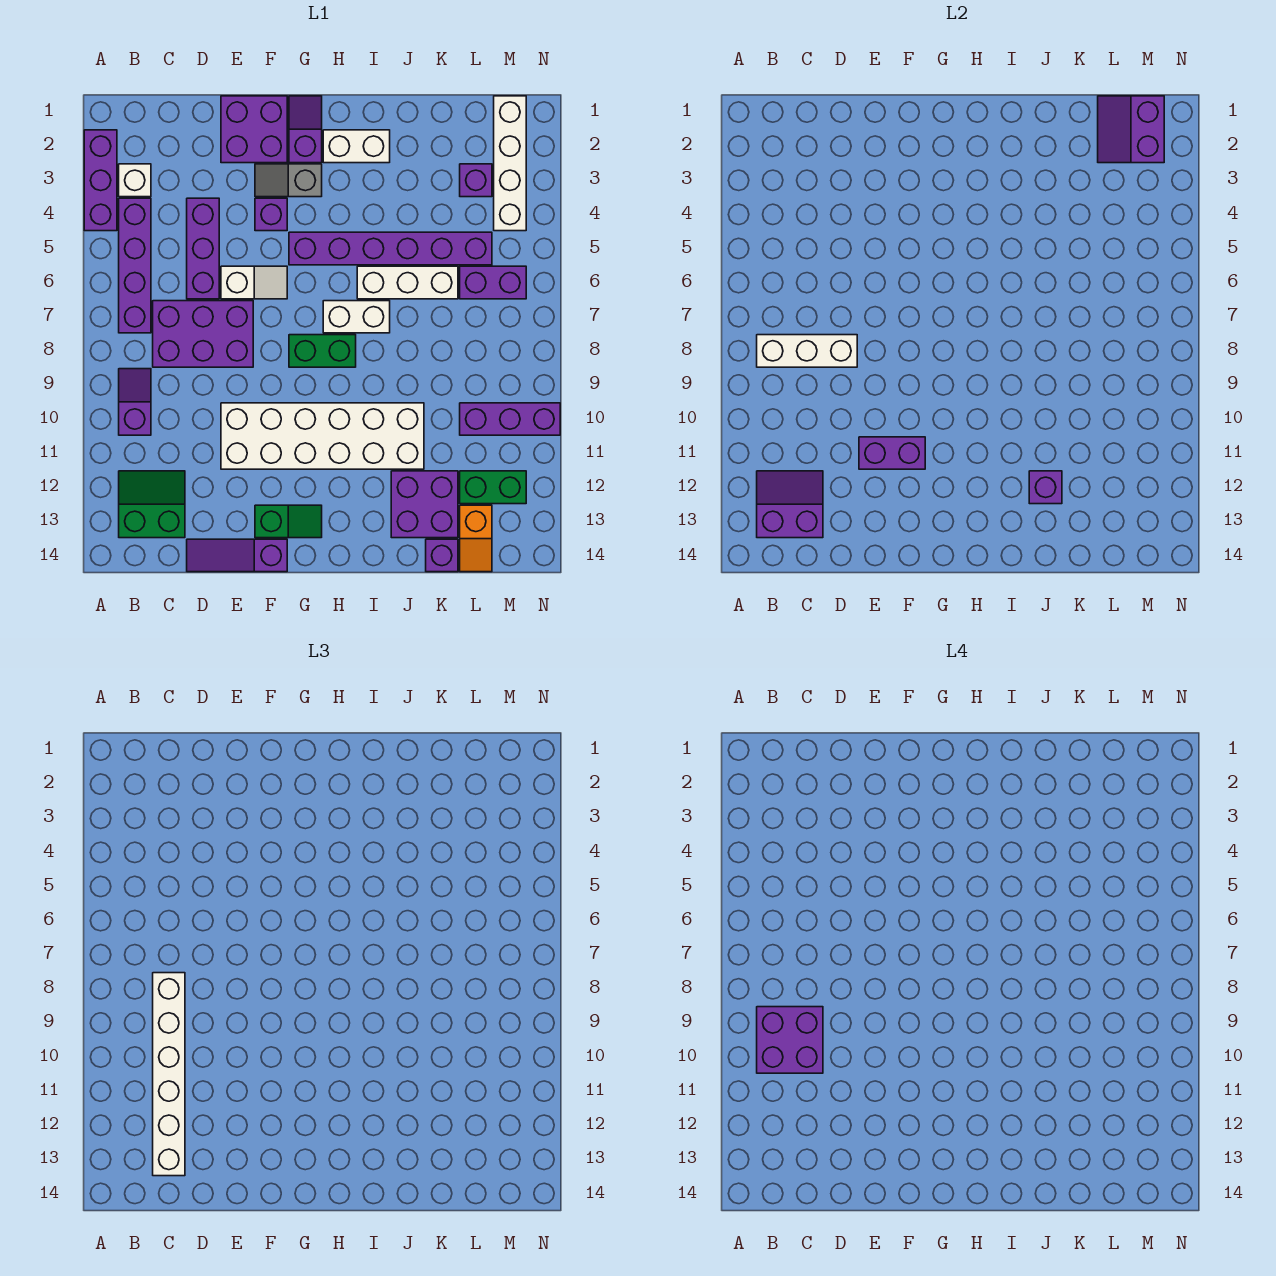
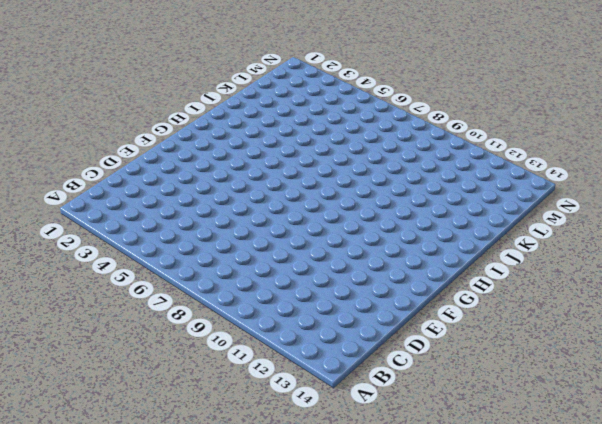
none -> purple brick A2:A4 level 1
none -> white brick B3 level 1
none -> purple brick B4:B7 level 1
none -> purple slope B9:B10 level 1 top 10

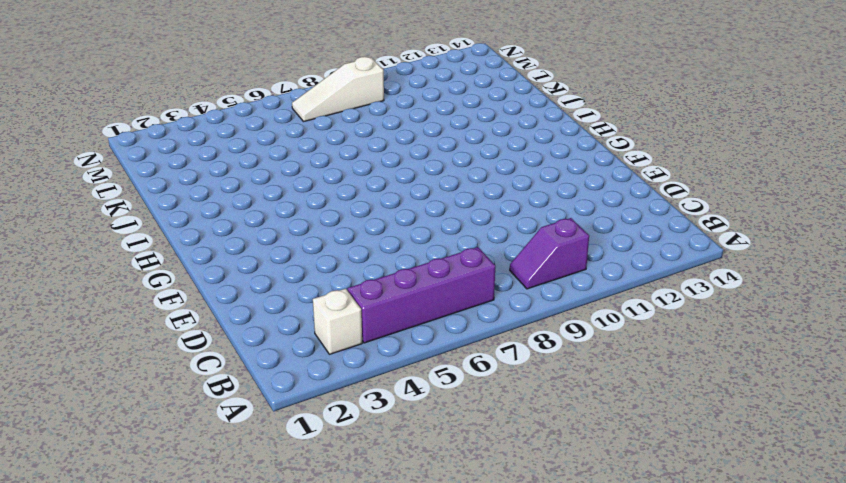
white slope M7:M9 level 1 top 9 -> none
none -> purple brick A2:A4 level 1
none -> green slope B12:C13 level 1 top 13
none -> purple brick C7:E8 level 1
none -> purple brick D4:D6 level 1

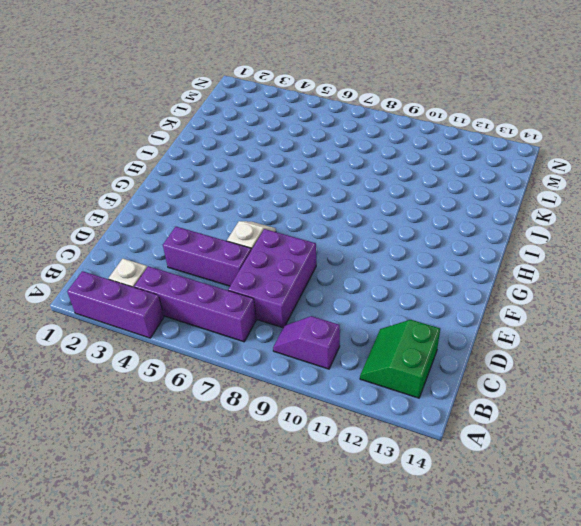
none -> purple slope D14:F14 level 1 top F
none -> purple brick E1:F2 level 1
none -> white brick E10:J11 level 1
none -> grey slope F3:G3 level 1 top G

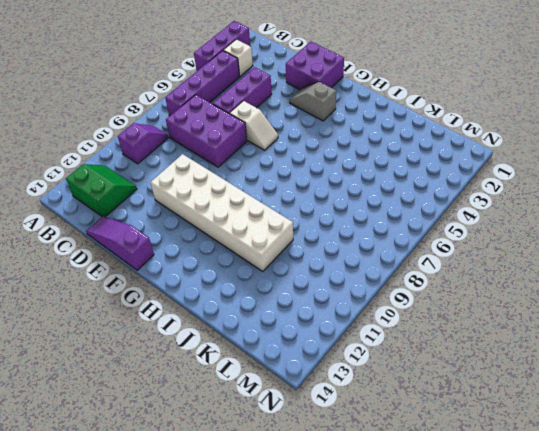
none -> purple brick F4 level 1
none -> green slope F13:G13 level 1 top F
none -> purple slope G1:G2 level 1 top 2
none -> purple brick G5:L5 level 1

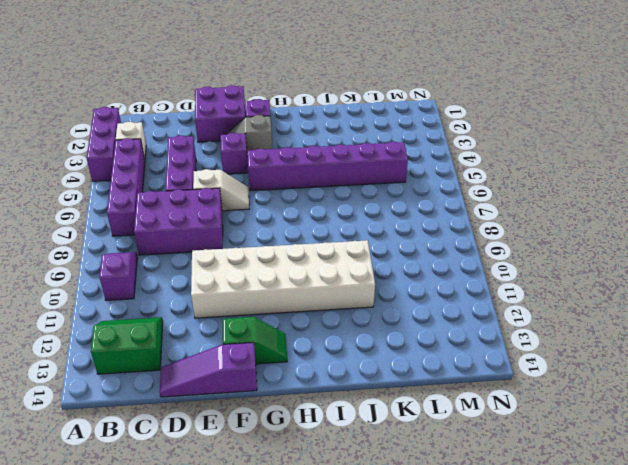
none -> green brick G8:H8 level 1
none -> white brick H2:I2 level 1
none -> white brick H7:I7 level 1
none -> white brick I6:K6 level 1

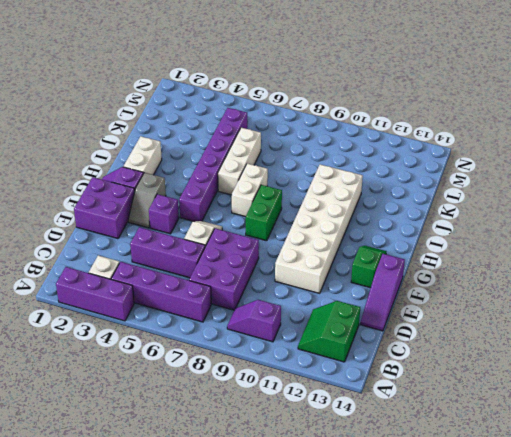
none -> purple brick J12:K13 level 1
none -> purple brick K14 level 1
none -> purple brick L3 level 1
none -> purple brick L6:M6 level 1

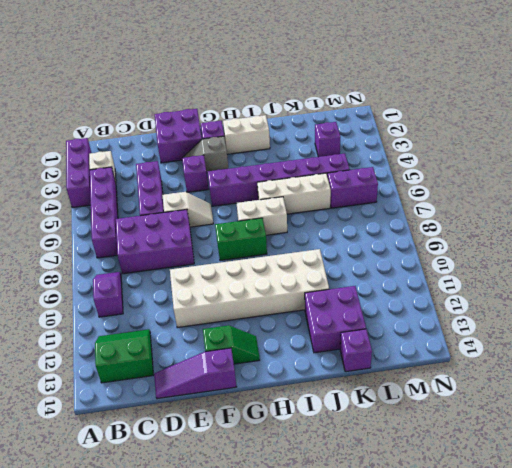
none -> purple brick L10:N10 level 1
none -> green brick L12:M12 level 1
none -> orange slope L13:L14 level 1 top 13
none -> white brick M1:M4 level 1

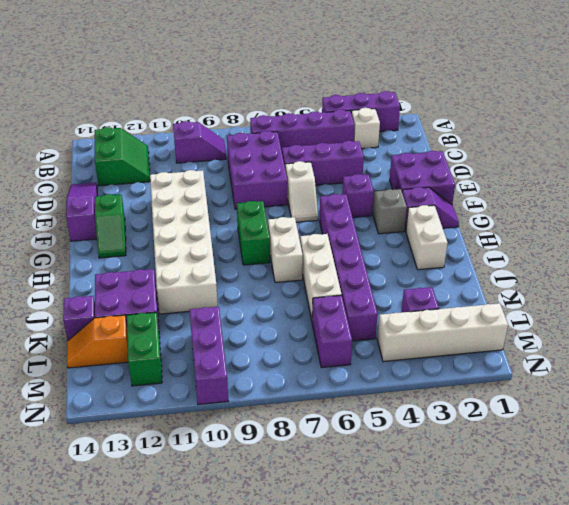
none -> white brick B8:D8 level 2
none -> purple slope B12:C13 level 2 top 13
none -> purple brick E11:F11 level 2
none -> purple brick J12 level 2

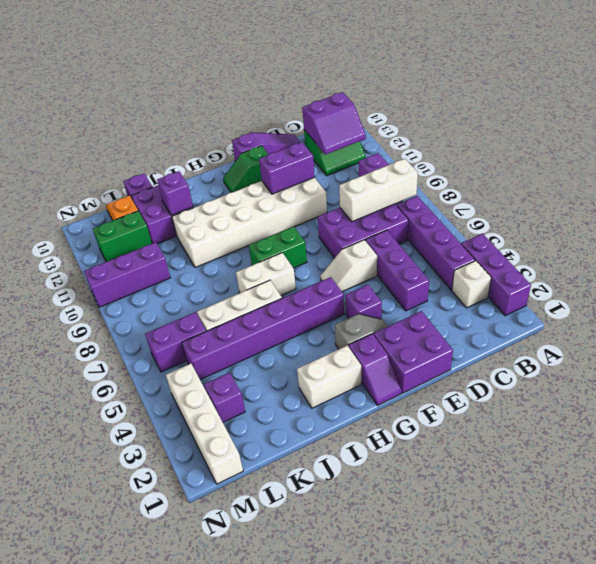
none -> purple slope L1:M2 level 2 top M
none -> white brick C8:C13 level 3
none -> purple brick B9:C10 level 4

